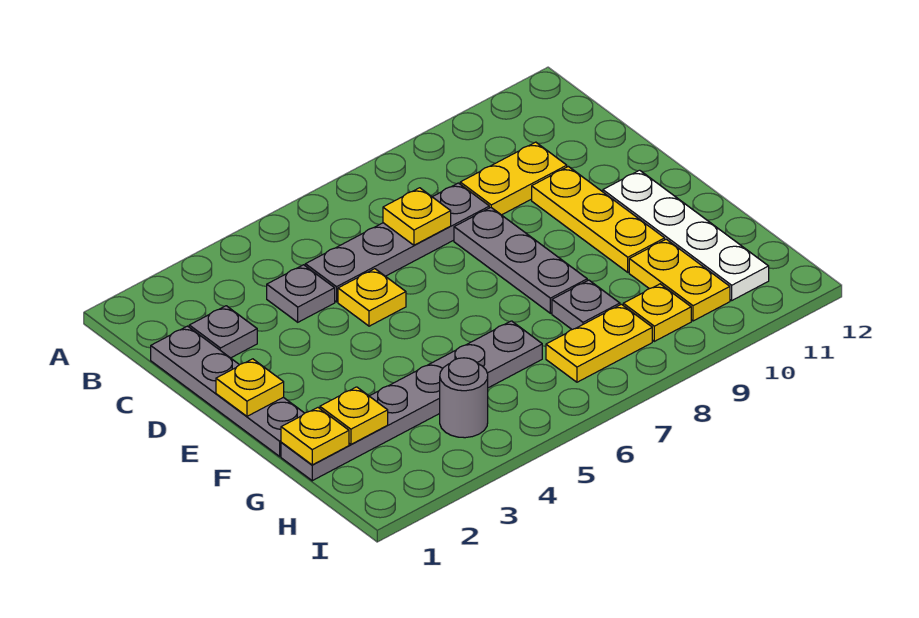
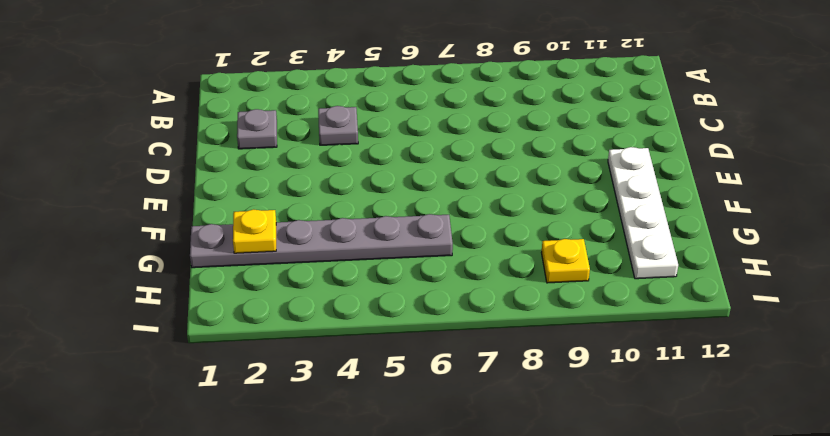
none -> grey plate C1:F1 level 1
none -> grey plate C5:C8 level 1
none -> yellow plate C9:C10 level 1

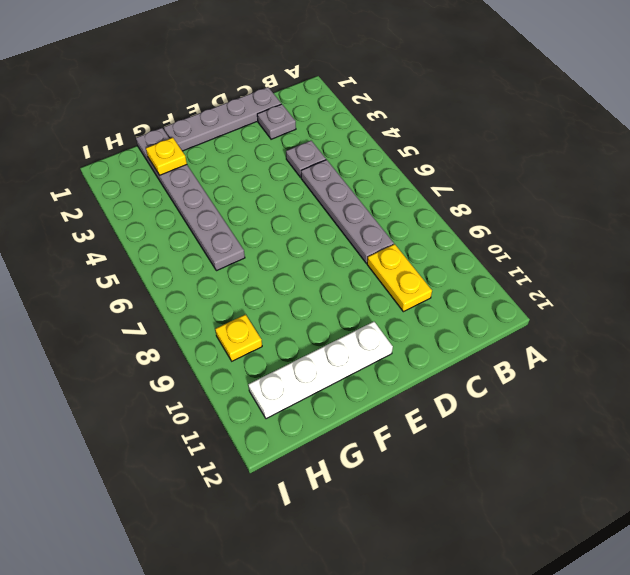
none -> yellow plate D5 level 1
none -> grey plate D8:F8 level 1
none -> yellow plate D10:F10 level 1

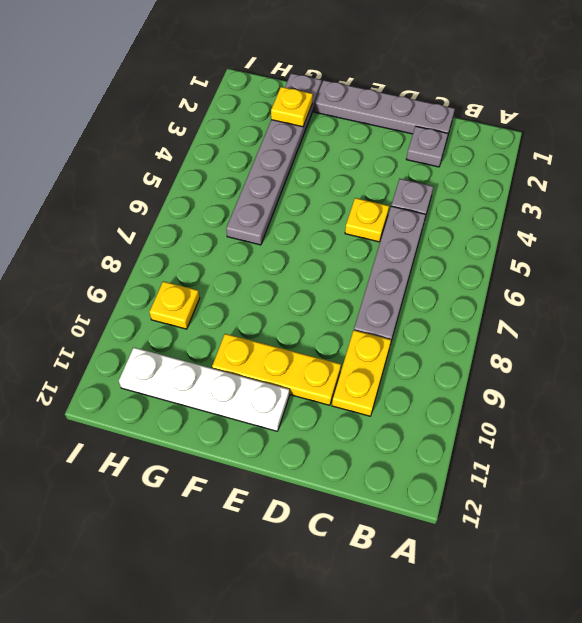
none -> grey plate D8:F8 level 1
none -> grey plate G8 level 1
none -> yellow plate G10:H10 level 1

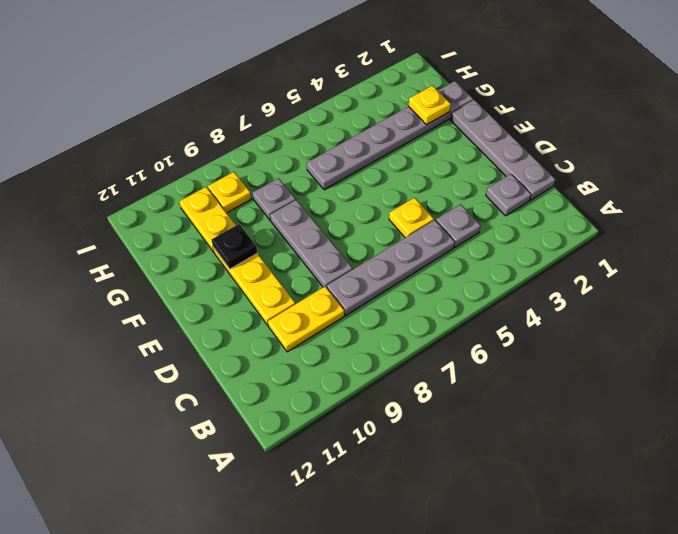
black plate F10 level 2 -> none
none -> white plate E11:H11 level 1
none -> grey round brick H4 level 1
none -> yellow plate H7:H8 level 1

